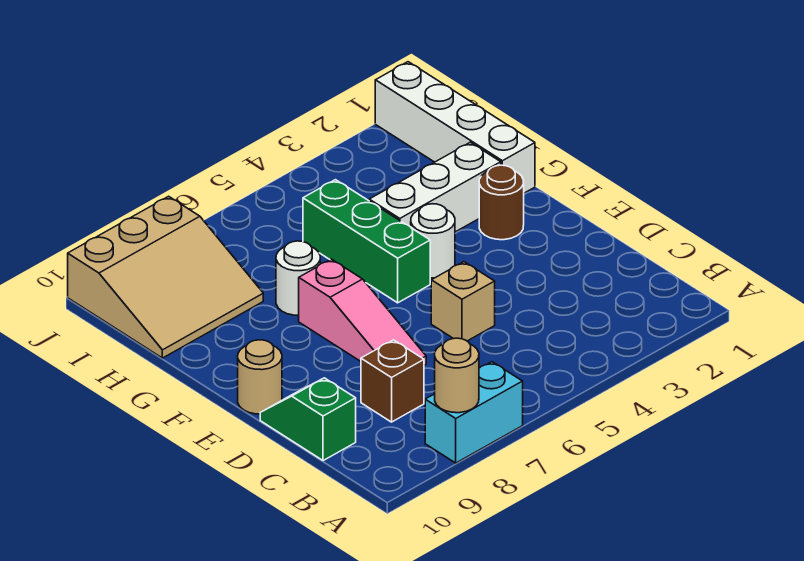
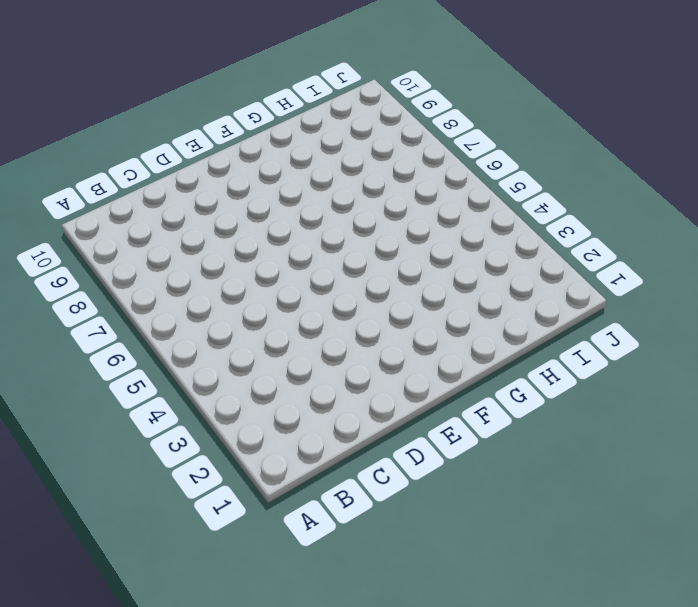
none -> cyan brick A7:A8 level 1
none -> brown brick C8 level 1
none -> green slope C10:D10 level 1 top C

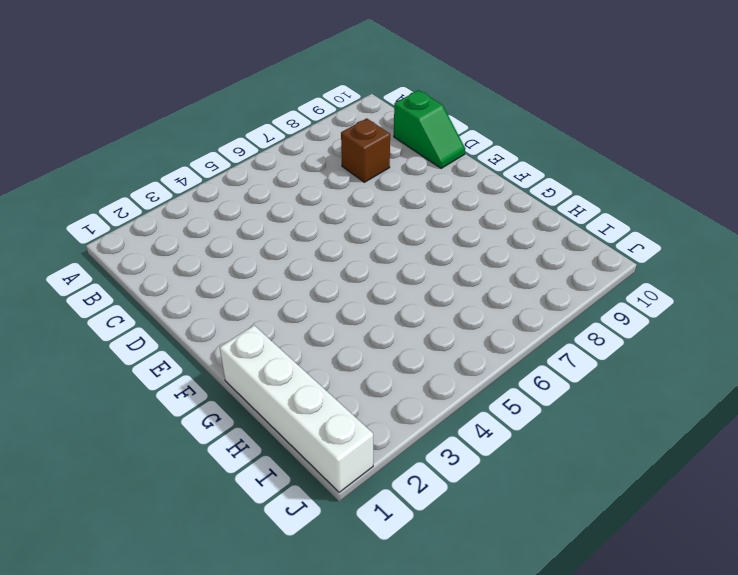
none -> cyan brick A7:A8 level 1
none -> tan brick D5 level 1
none -> pink slope D7:F7 level 1 top F

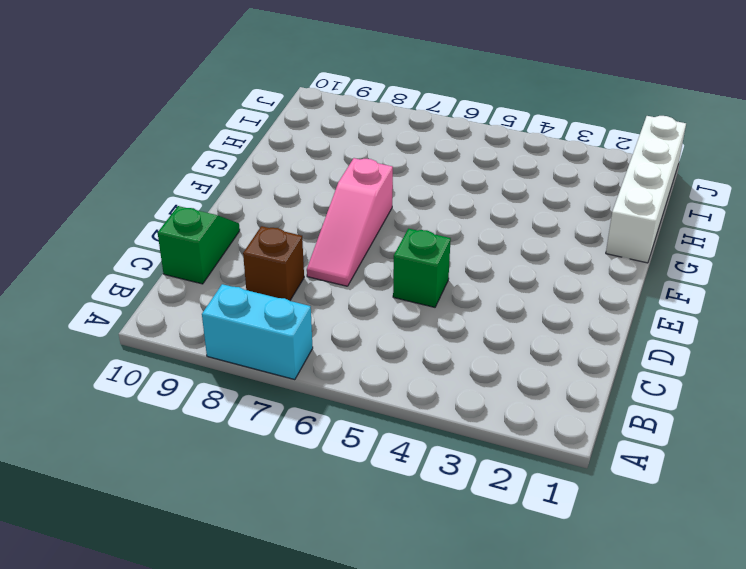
green brick D5 level 1 -> tan brick D5 level 1
none -> tan round brick E10 level 1
none -> brown round brick F2 level 1
none -> white round brick F4 level 1

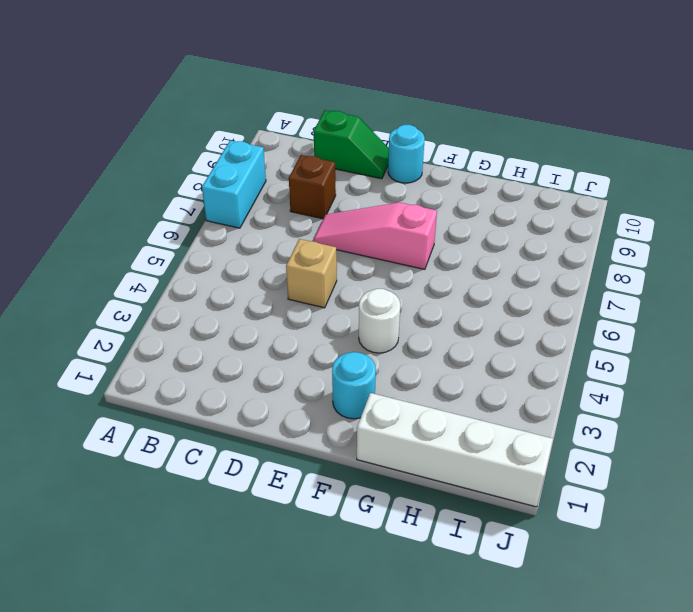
cyan round brick E10 level 1 -> tan round brick E10 level 1
cyan round brick F2 level 1 -> brown round brick F2 level 1
none -> green brick F5:H5 level 1
none -> white brick G2:G4 level 1
none -> white round brick G7 level 1

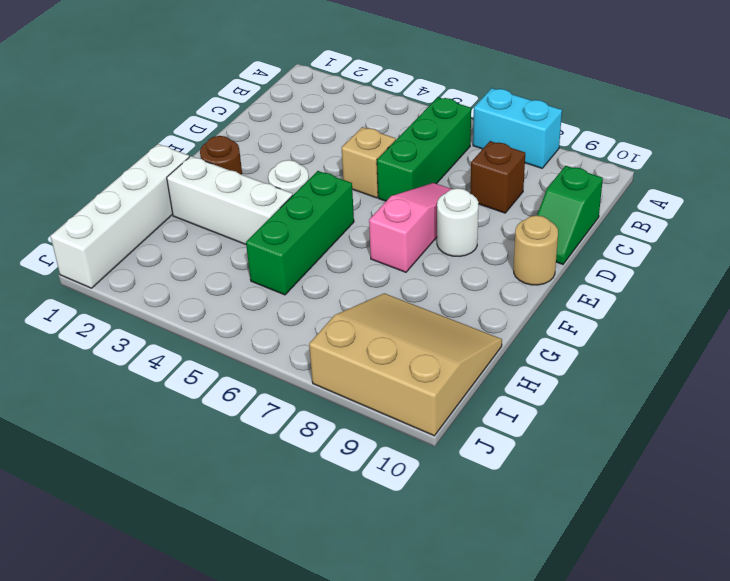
green brick B6:D6 level 1 -> none
white round brick E8 level 1 -> white round brick G7 level 1
none -> tan round brick A8 level 2

